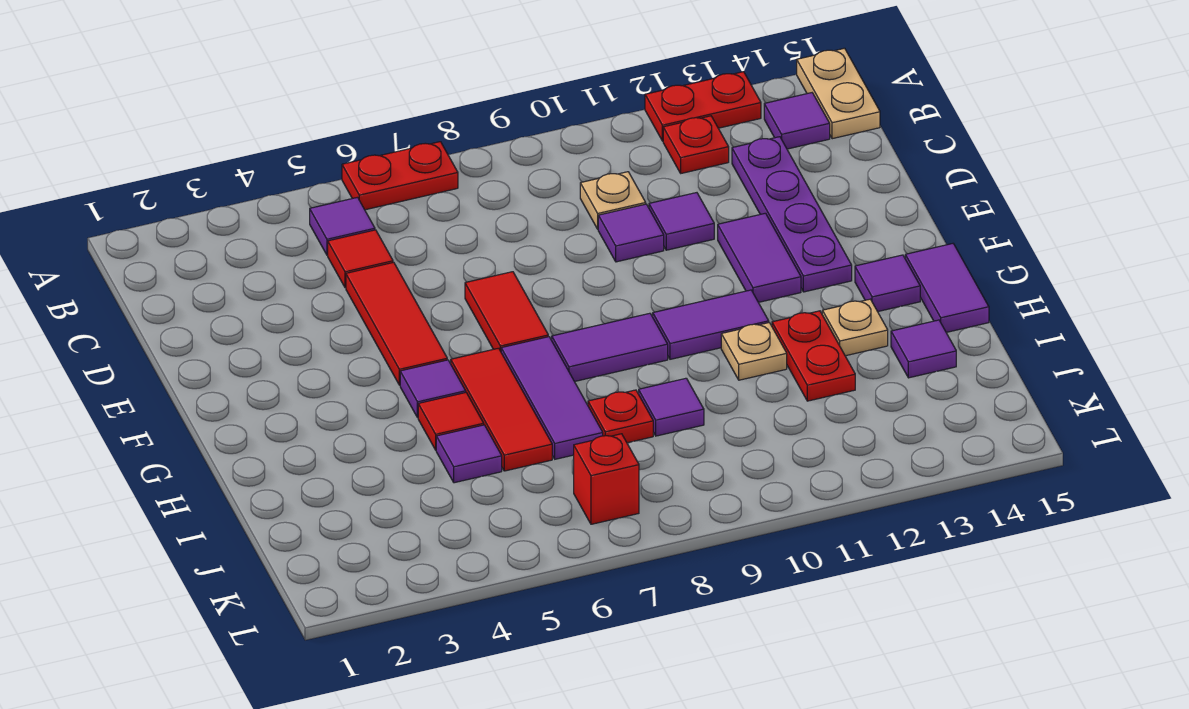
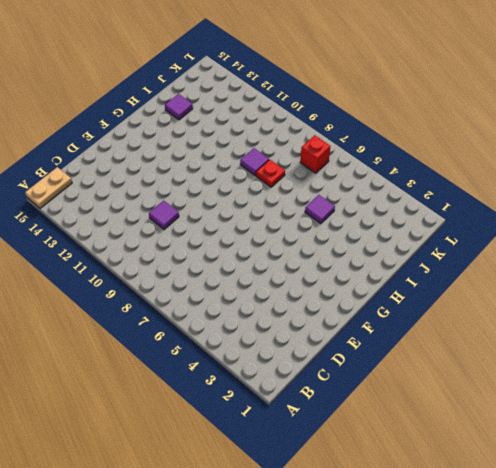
none -> red plate A6:A7 level 1
none -> red plate A12:A13 level 1
none -> purple tile B5 level 1
none -> red plate B12 level 1

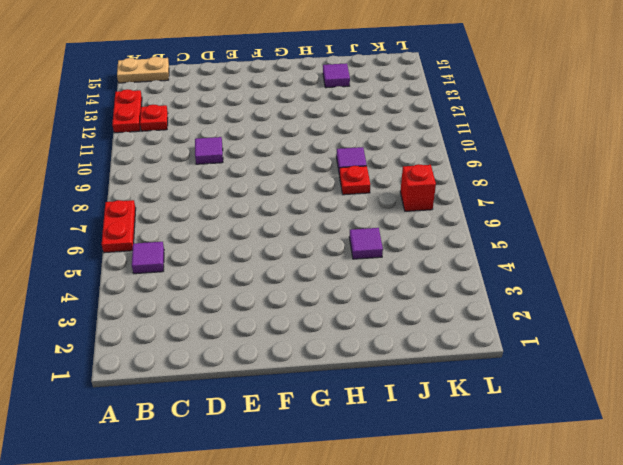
none -> purple tile B14 level 1
none -> red tile C5 level 1
none -> tan plate C10 level 1
none -> purple plate C13:F13 level 1

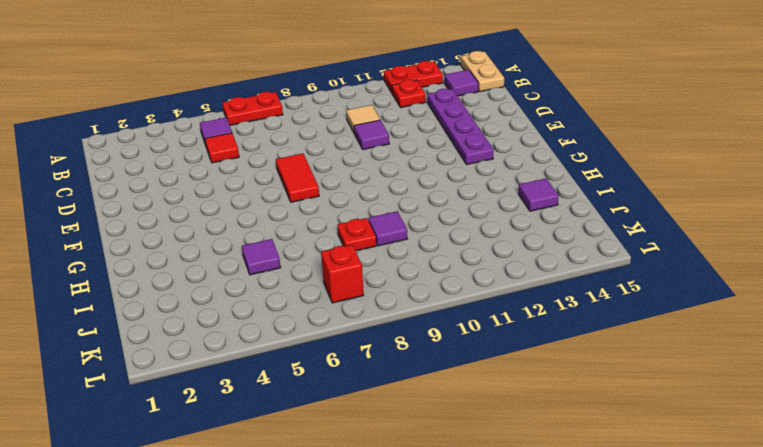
tan tile C10 level 1 -> tan plate C10 level 1
none -> red tile D5:F5 level 1
none -> purple tile D11 level 1
none -> purple tile E12:F12 level 1
none -> purple tile G5 level 1

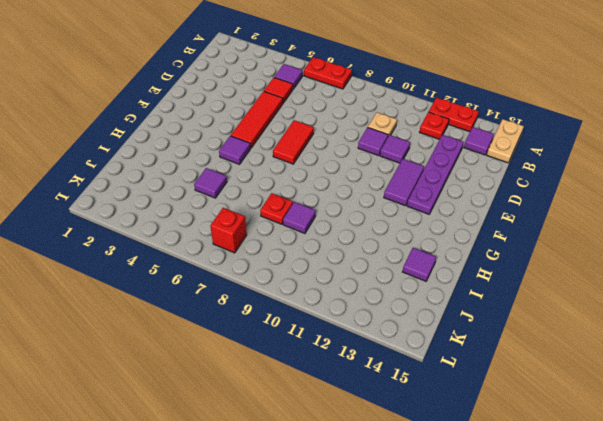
none -> red tile G6:I6 level 1
none -> purple tile G7:I7 level 1
none -> purple tile G8:G9 level 1
none -> purple tile G10:G11 level 1

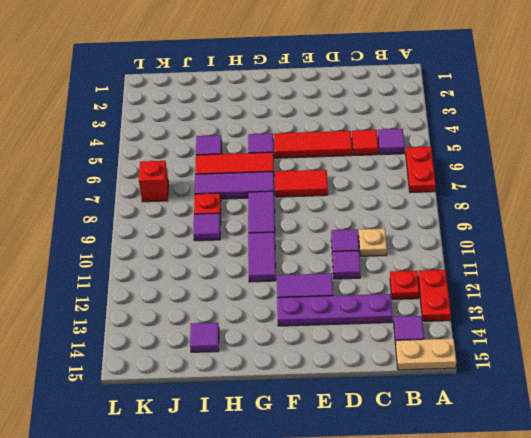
none -> purple tile G14 level 1
none -> purple tile G15:H15 level 1
none -> red tile H5 level 1
none -> tan plate H11 level 1

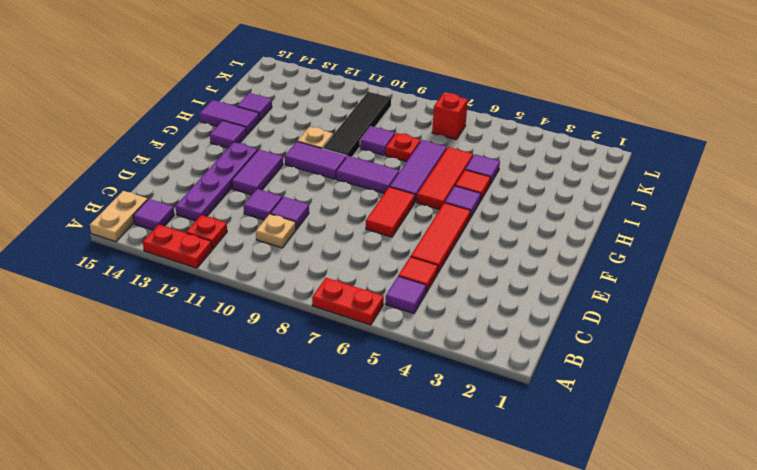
black tile H10:K10 level 1 -> none
purple tile H14:H15 level 1 -> purple tile G15:H15 level 1
none -> red plate H12:I12 level 1
none -> tan plate H13 level 1

